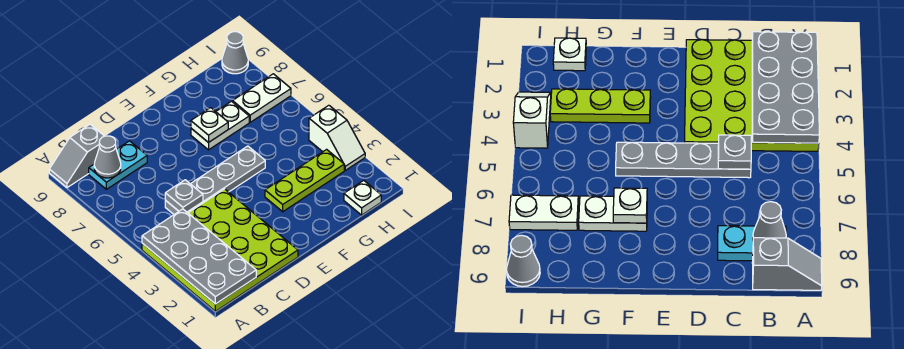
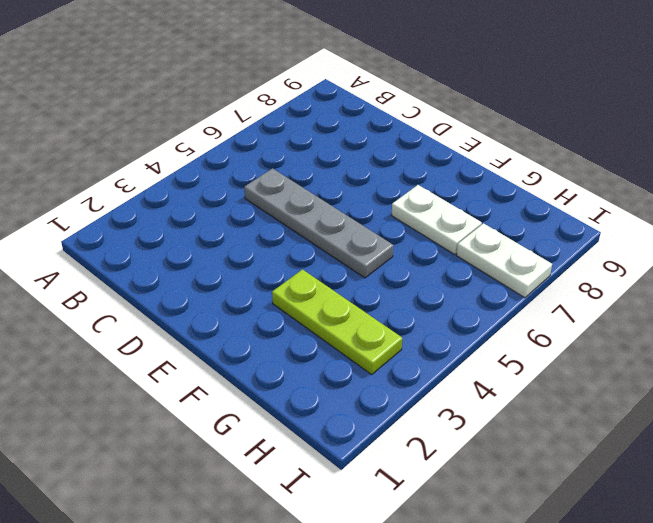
none -> lime plate A1:D4 level 1
none -> grey slope A9:B9 level 1 top B
none -> cyan plate B8:C8 level 1

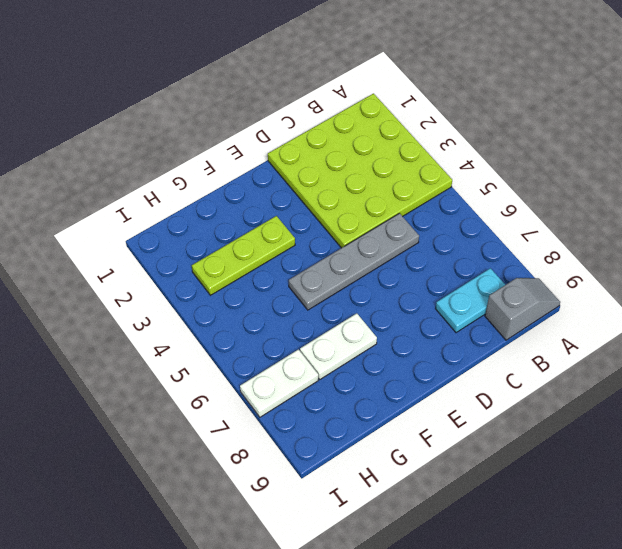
none -> white plate H1 level 1
none -> white slope I3:I4 level 1 top 4
none -> grey cone I9 level 1

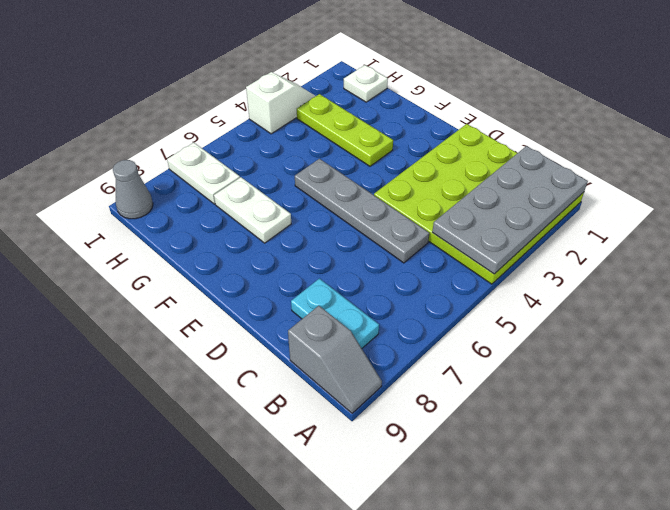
none -> grey cone B8 level 2
none -> grey plate C5 level 2
none -> white plate F7 level 2

